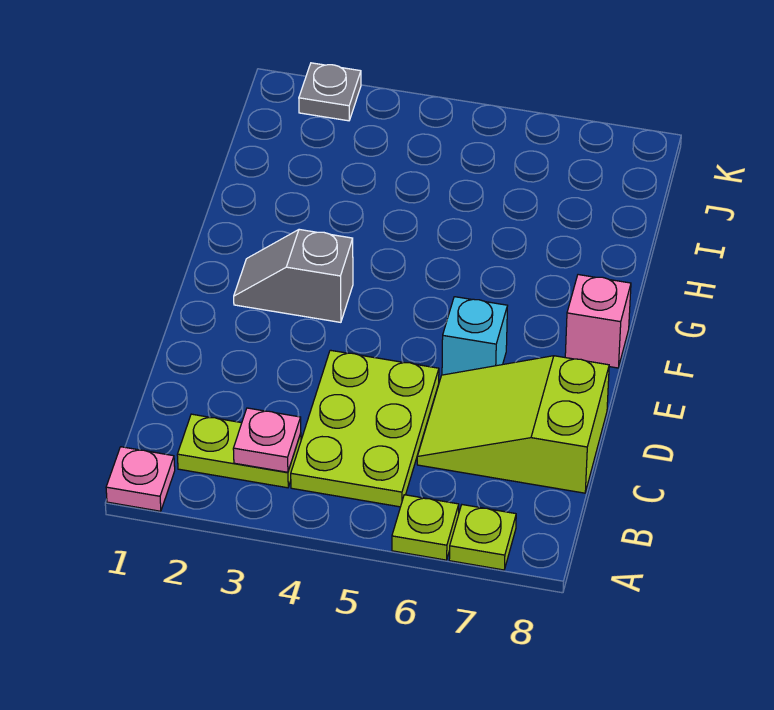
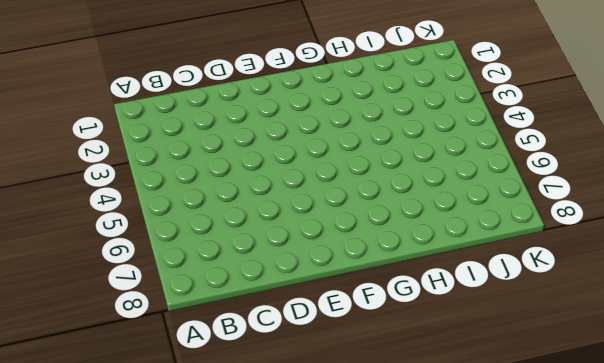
none -> pink plate A1 level 1
none -> lime plate A6 level 1

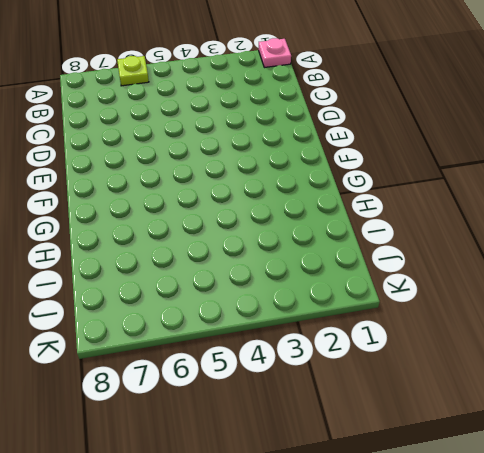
none -> lime plate A7 level 1
none -> lime plate B2:B3 level 1

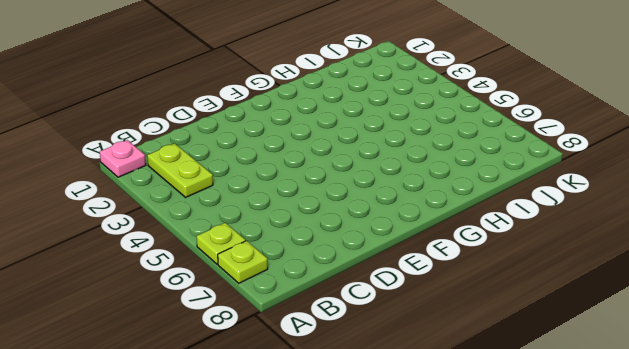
none -> lime plate B4:D5 level 1
none -> lime slope C6:D8 level 1 top 8

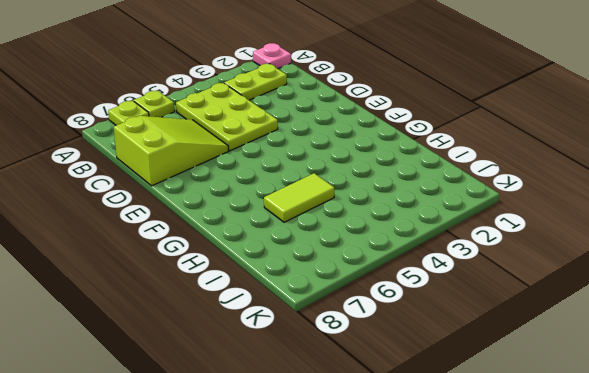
lime tile H5:H6 level 1 -> none
none -> cyan brick E6 level 1
none -> grey slope F2:F3 level 1 top 3

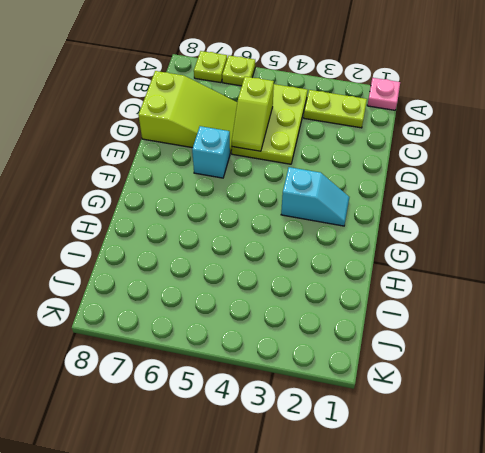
lime slope C5:D5 level 2 top C -> none
cyan slope F2:F3 level 1 top 3 -> grey slope F2:F3 level 1 top 3
none -> pink brick F8 level 1
none -> grey plate K2 level 1

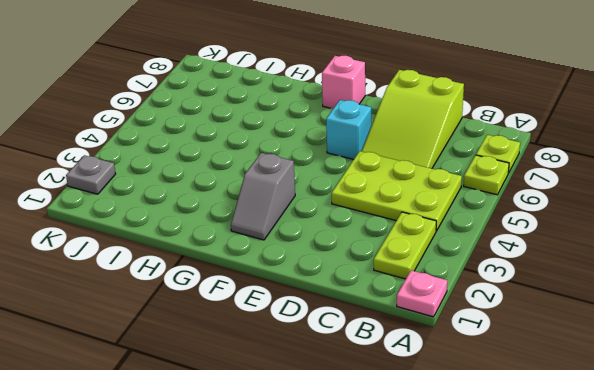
none -> pink plate B3 level 2

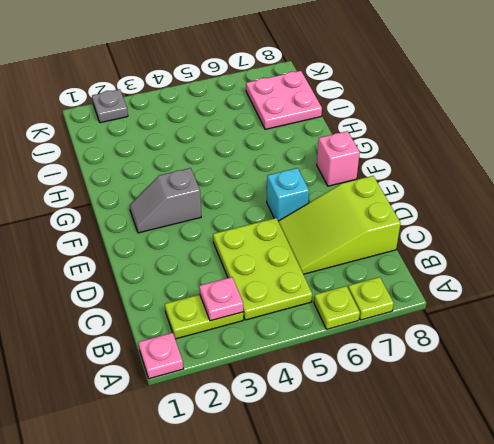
pink plate I7:J8 level 1 -> none

